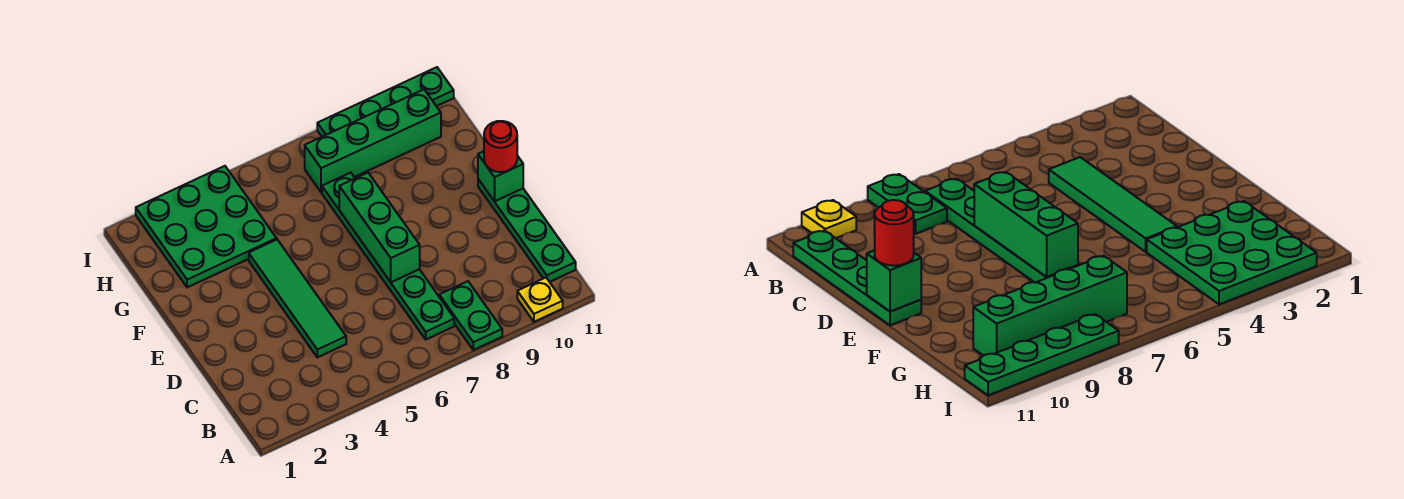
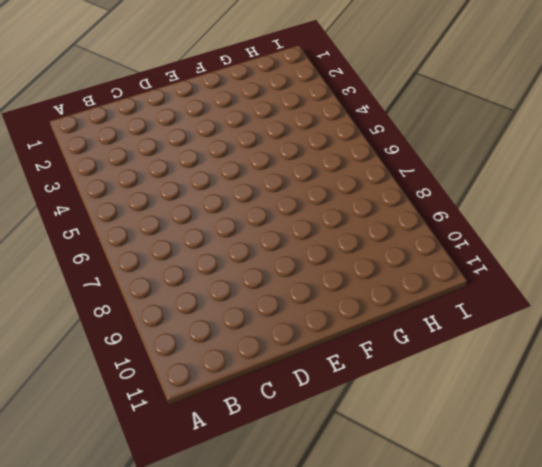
none -> green plate A8:B8 level 1
none -> yellow plate A10 level 1

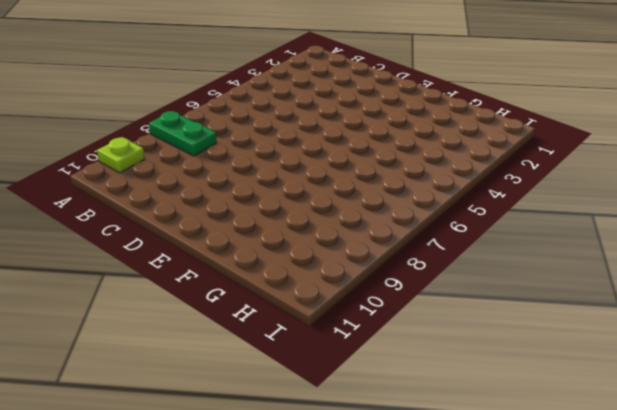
lime plate A10 level 1 -> yellow plate A10 level 1
none -> green plate B7:G7 level 1
none -> green plate B11:E11 level 1

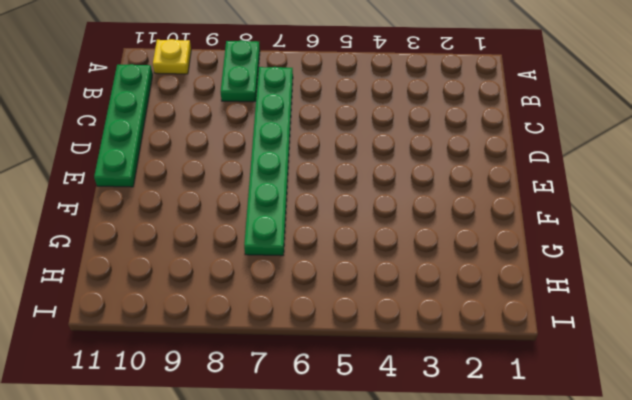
none -> green tile C4:F4 level 1
none -> green plate G2:I4 level 1

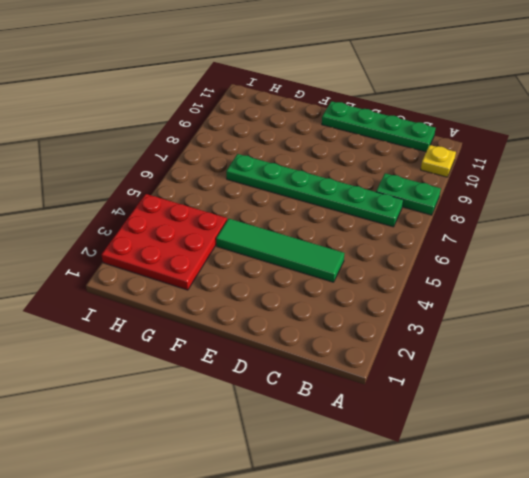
red plate G2:I4 level 1 -> green plate G2:I4 level 1
none -> green brick H7:H10 level 1
none -> green plate I8:I11 level 1

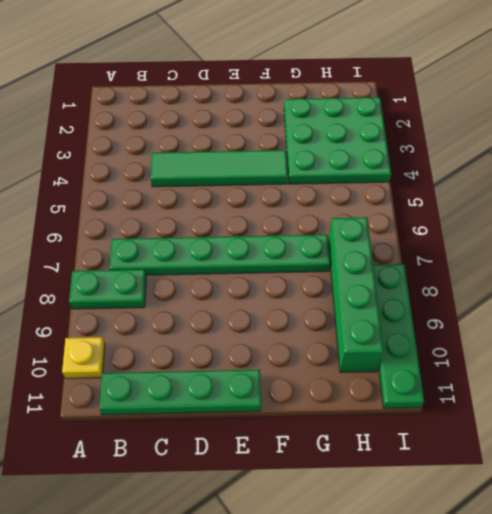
none -> green brick D7:F7 level 2
none -> green brick E11 level 2

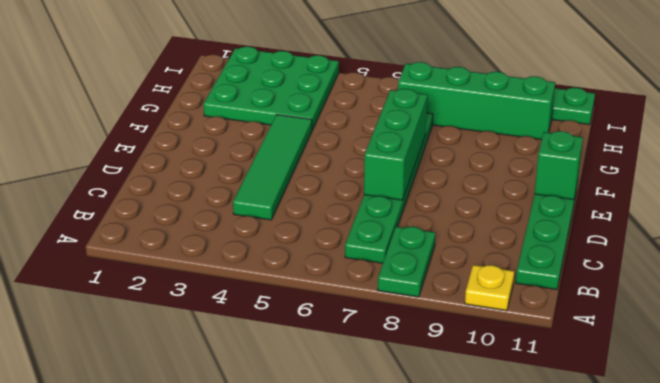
none -> red round brick E11 level 3

